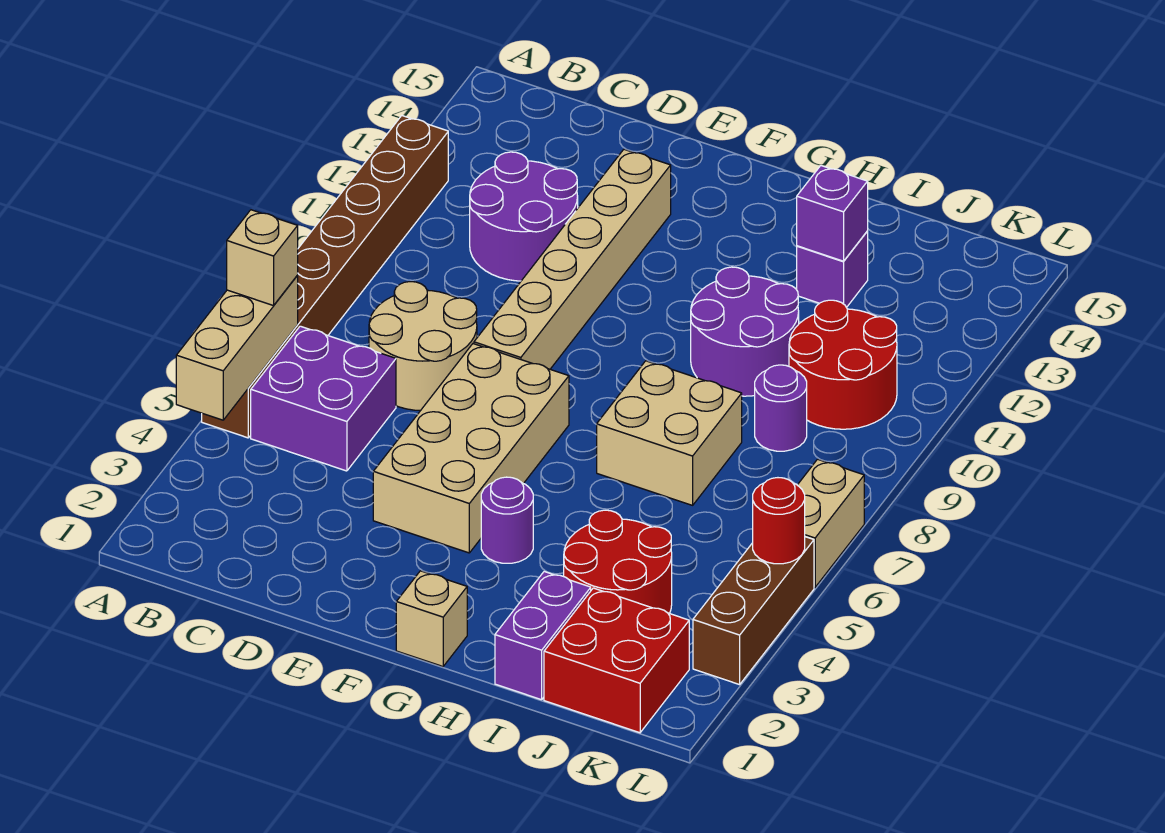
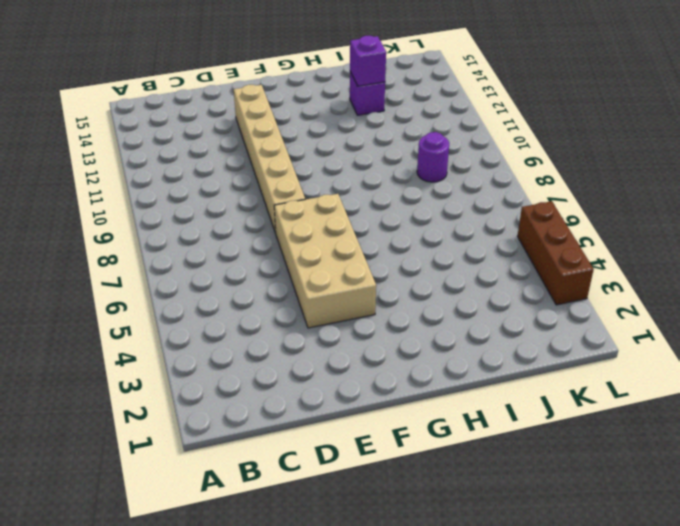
none -> brown brick A5:A12 level 1
none -> purple brick B5:C6 level 1
none -> tan round brick C7:D8 level 1

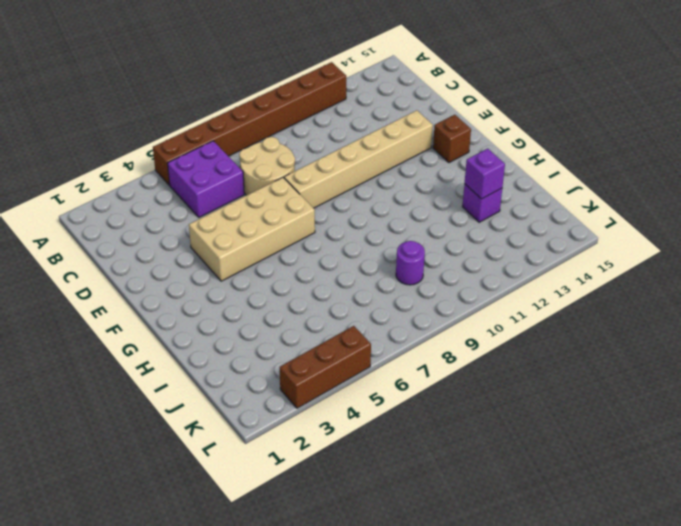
brown brick F14 level 1 -> none
none -> purple round brick C11:D12 level 1
none -> tan brick G1 level 1
none -> purple round brick G4 level 1

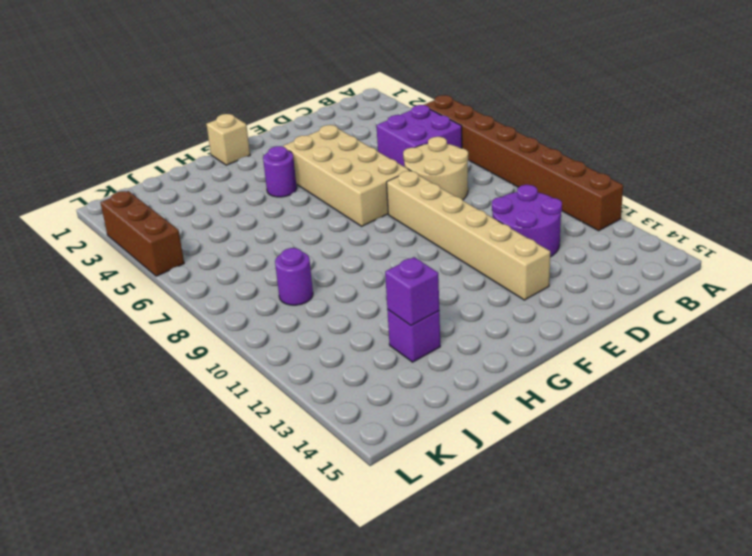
none -> tan brick H7:I8 level 1
none -> purple round brick H10:I11 level 1
none -> purple brick I1:I2 level 1

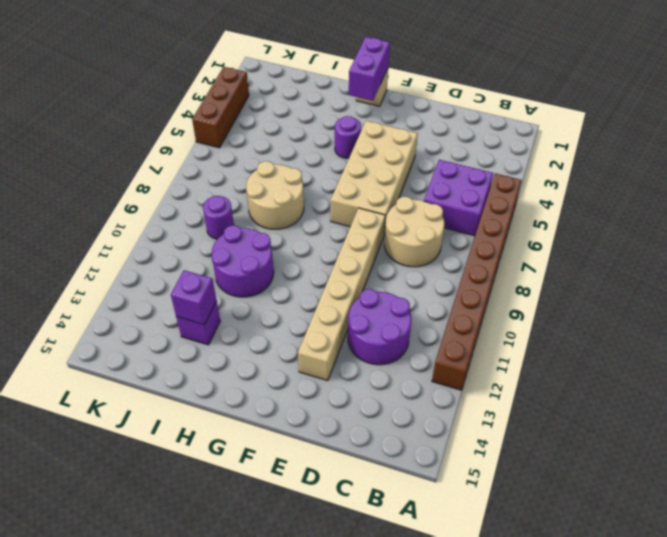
purple brick G1:G2 level 2 -> purple brick I1:I2 level 1
tan round brick H7:I8 level 1 -> tan brick H7:I8 level 1
none -> red round brick I3:J4 level 1
none -> red brick J1:K2 level 1
none -> red round brick J10:K11 level 1

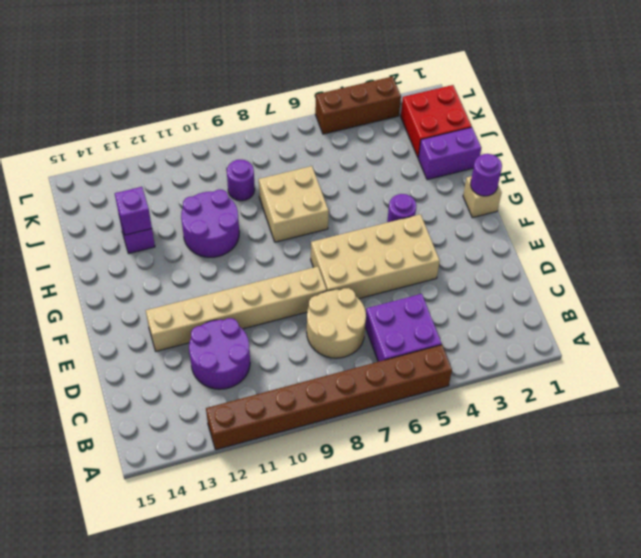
purple round brick G1 level 2 -> none
none -> red round brick I3:J4 level 1
none -> red round brick J10:K11 level 1
none -> tan brick L6:L7 level 1

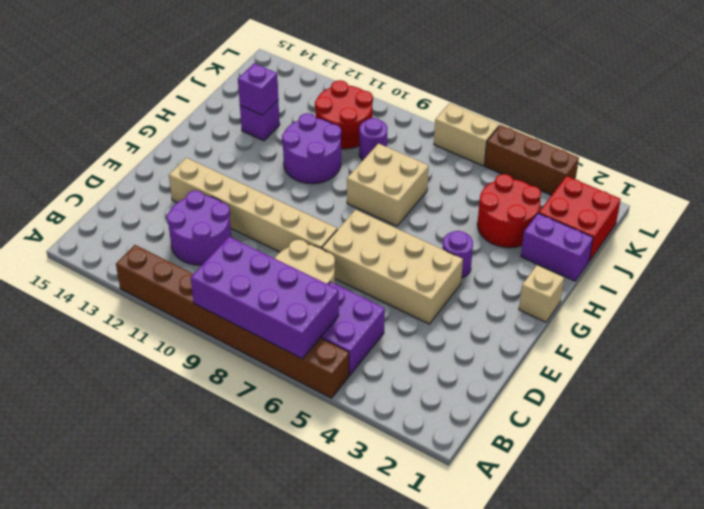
purple brick A6:B9 level 2 -> tan brick A4:A6 level 2
none -> red round brick L5 level 2
none -> tan brick A6 level 3

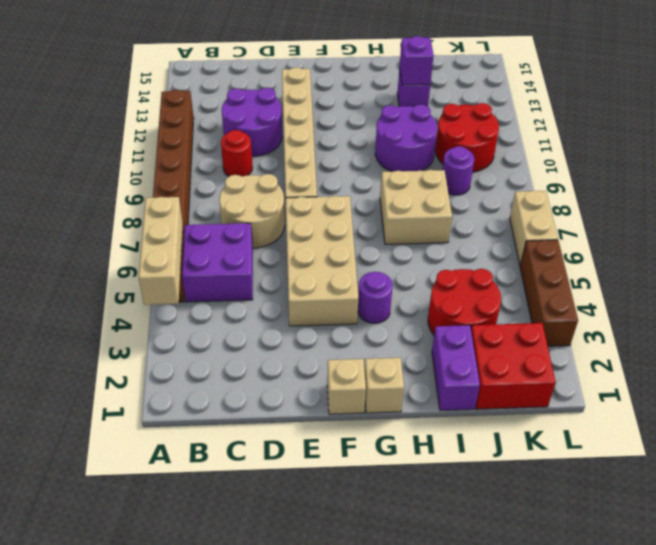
red round brick C10 level 1 -> red round brick L5 level 2
tan brick F1 level 1 -> tan brick A6 level 3

